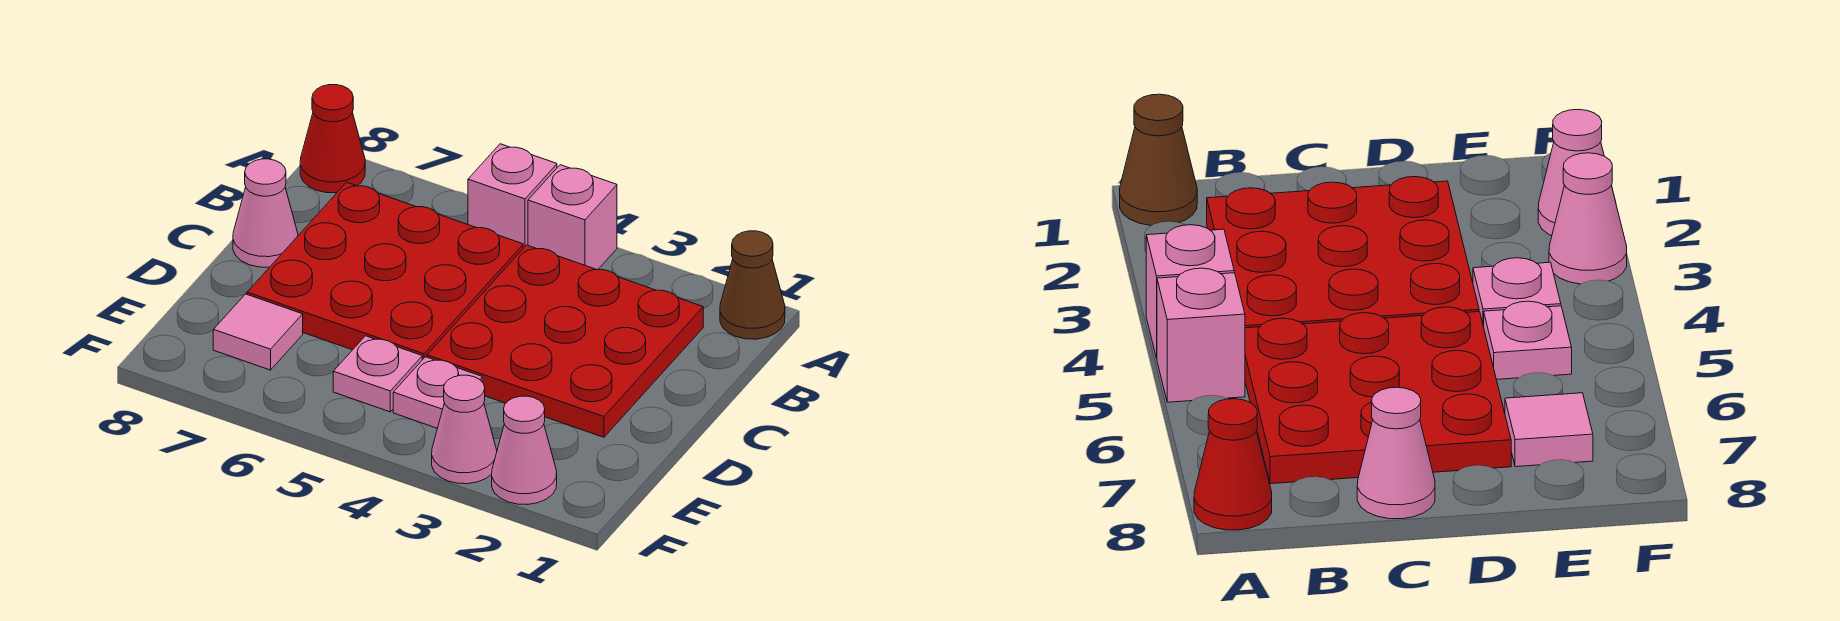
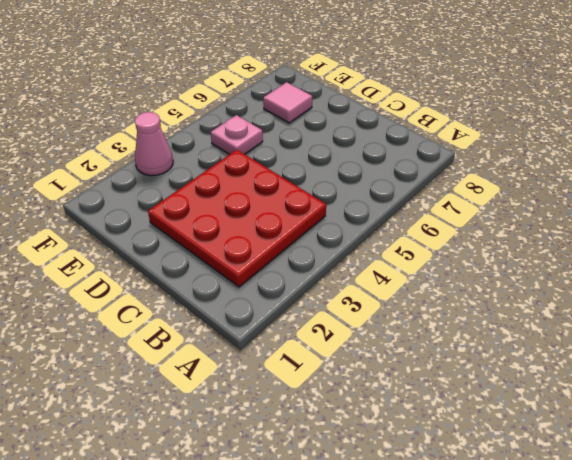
none -> brown cone A1 level 1
none -> pink brick A4 level 1
none -> pink brick A5 level 1

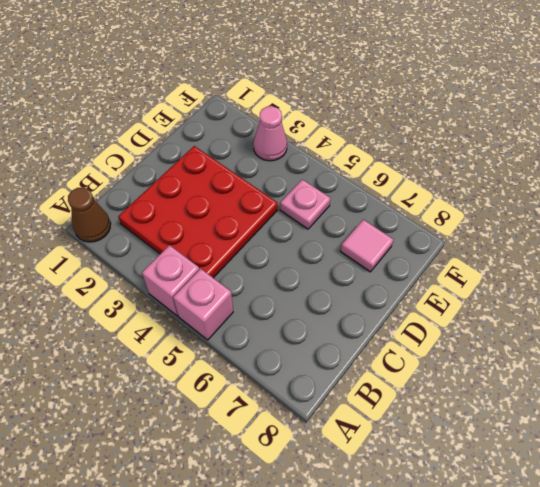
none -> red cone A8 level 1
none -> red plate B5:D7 level 1
none -> pink cone C8 level 1

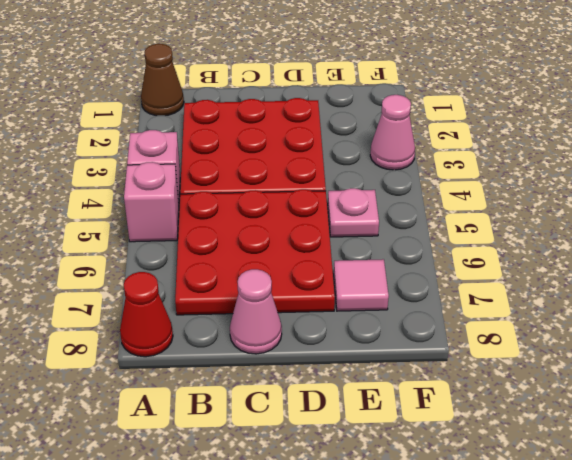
none -> pink plate E4 level 1
none -> pink cone F2 level 1

